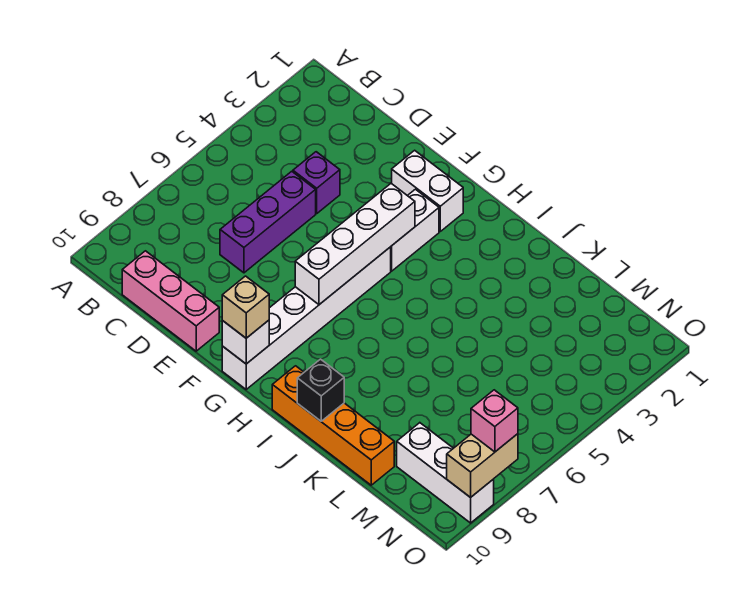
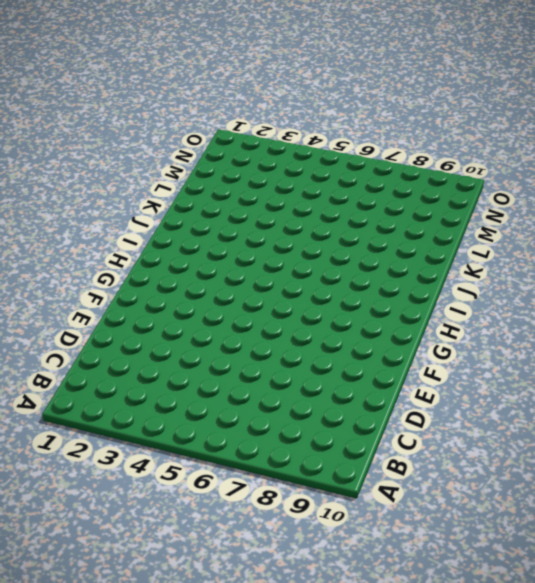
none -> pink brick C10:E10 level 1
none -> purple brick D4 level 1
none -> purple brick D5:D7 level 1

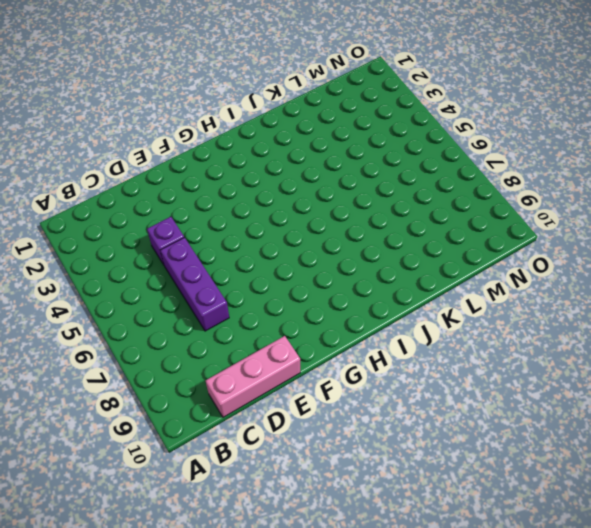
none -> white brick F2:G2 level 1
none -> white brick G3:G4 level 1
none -> white brick G5:G10 level 1

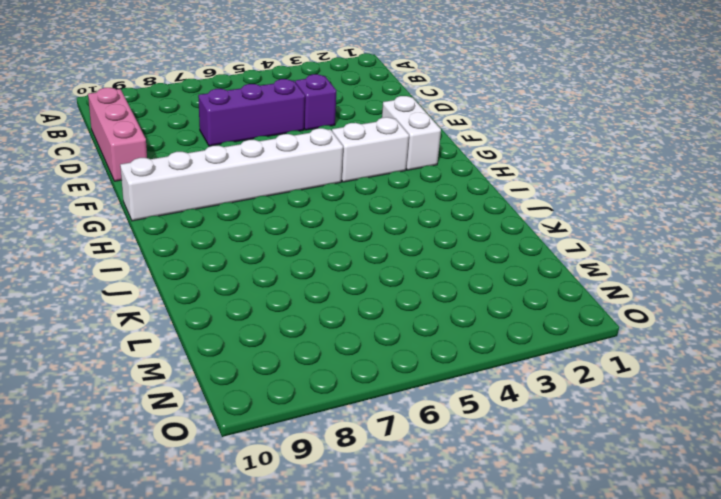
none -> orange brick I10:L10 level 1
none -> white brick M9:O9 level 1
none -> white brick G4:G7 level 2

